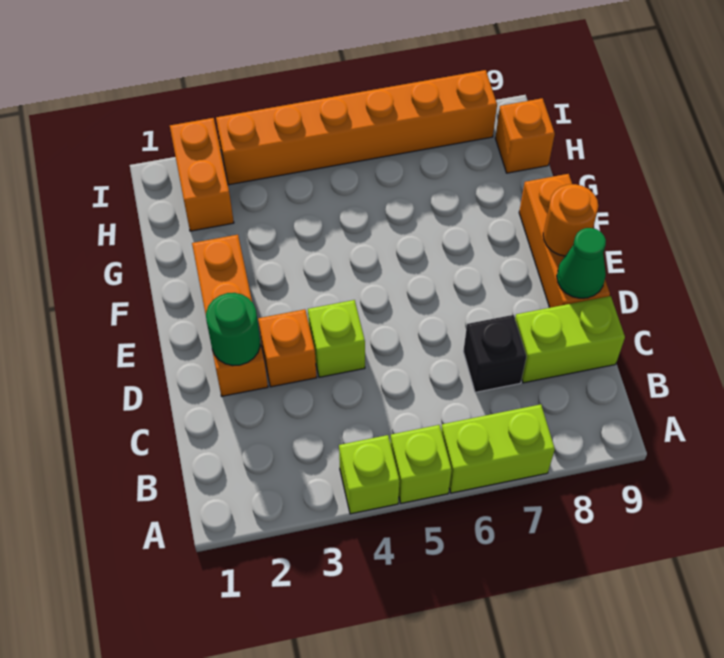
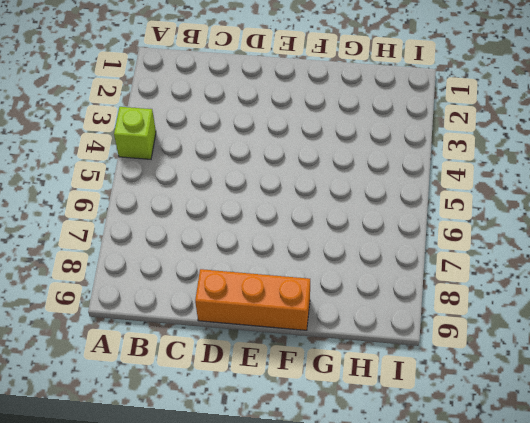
none -> lime brick A5 level 1
none -> lime brick A6:A7 level 1
none -> black brick C7 level 1

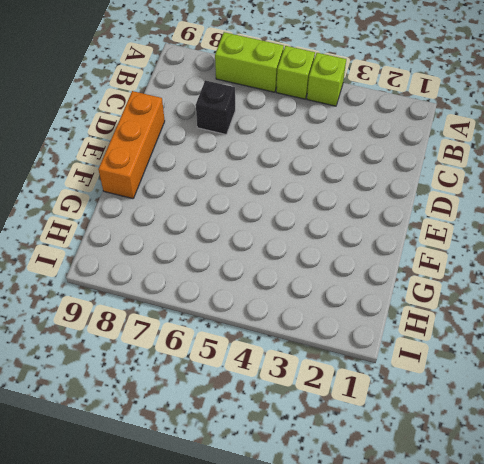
none -> lime brick C8:C9 level 1
none -> orange brick D2:F2 level 1
none -> orange brick D3 level 1

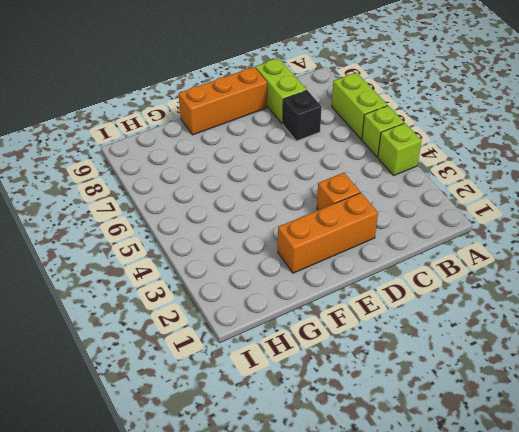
none -> lime brick D4 level 1
none -> orange brick H2:I2 level 1
none -> orange brick H9 level 1

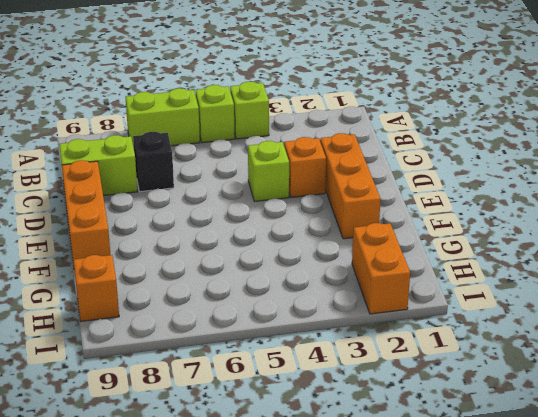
none -> orange brick I3:I8 level 1
none -> green round brick D2 level 2
none -> green cone D9 level 2

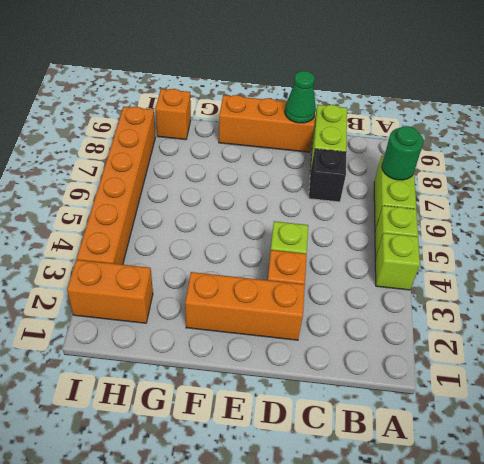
green round brick A7 level 2 -> green round brick D2 level 2
none -> orange round brick E9 level 2

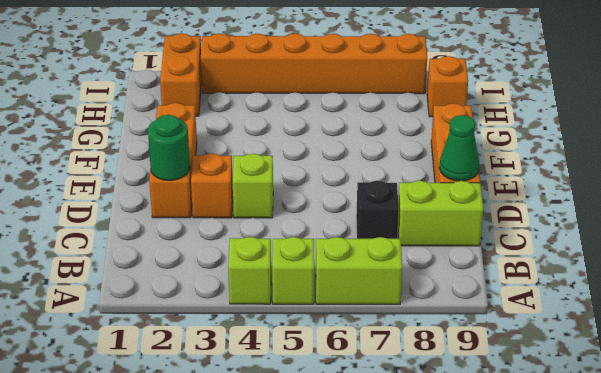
none -> orange round brick E9 level 2

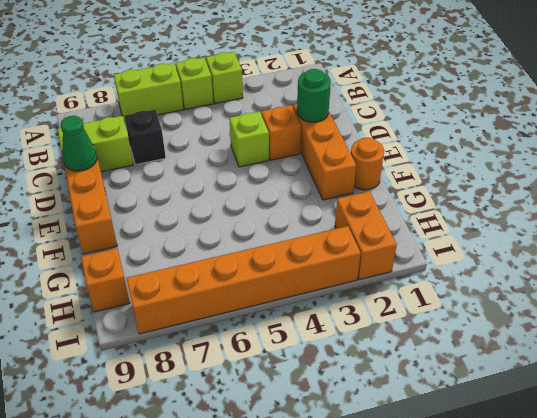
orange round brick F1 level 1 -> orange round brick E9 level 2

